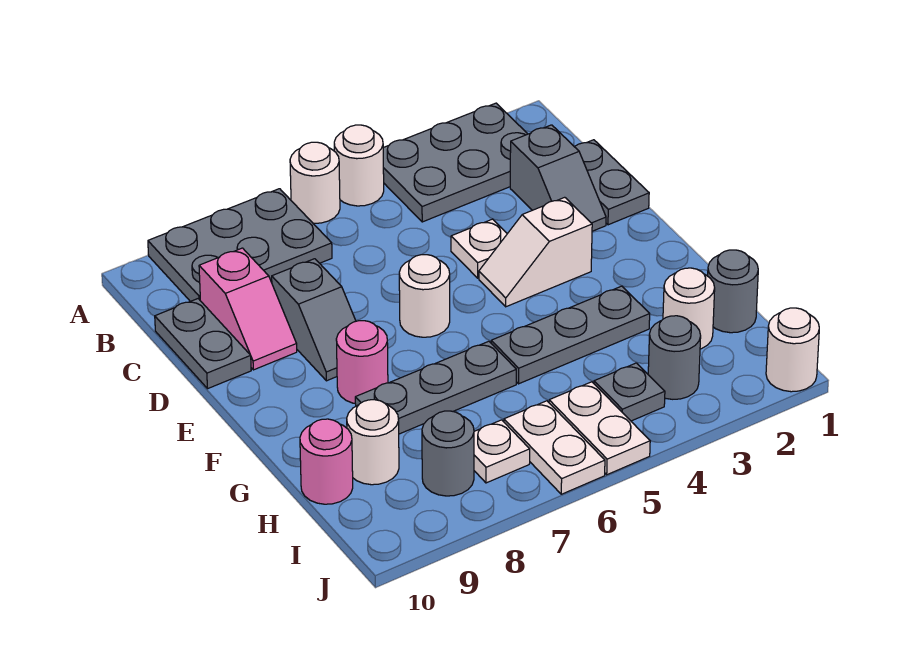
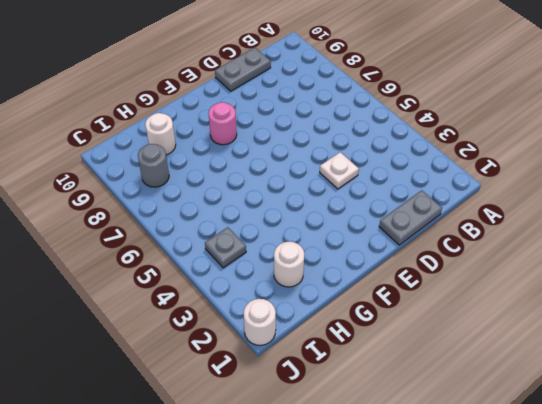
none -> grey plate A2:B4 level 1
none -> white round brick A5 level 1
none -> white round brick A6 level 1

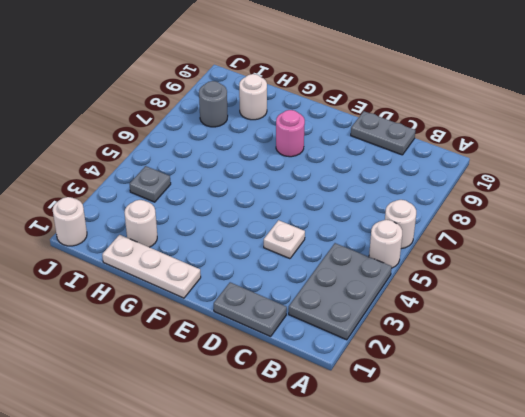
white plate F1:H1 level 1 -> grey round brick H1 level 1
none -> grey plate A7:B9 level 1
none -> grey slope C2:D2 level 1 top C
none -> pink slope C9:D9 level 1 top C

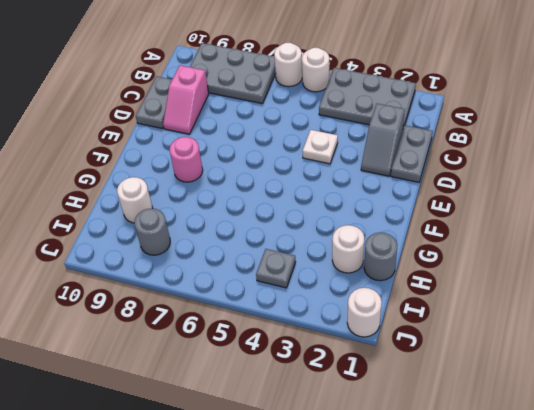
none -> grey slope D8:E8 level 1 top D
none -> white slope E3:E4 level 1 top 3
none -> white round brick E6 level 1

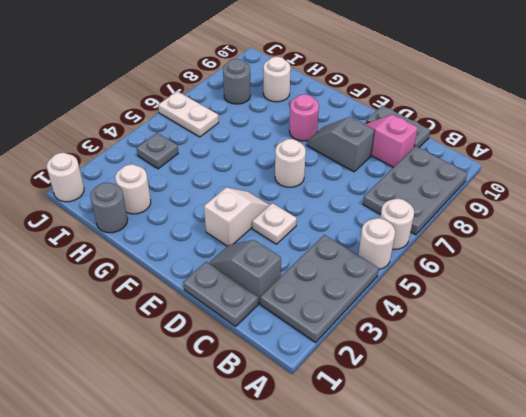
none -> grey plate G3:G5 level 1
none -> grey plate G6:G8 level 1
none -> pink round brick H10 level 1

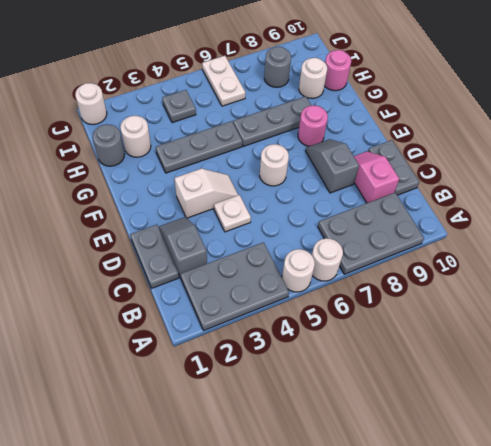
none -> grey round brick I3 level 1
none -> white plate I5:J5 level 1
none -> white plate I7 level 1

